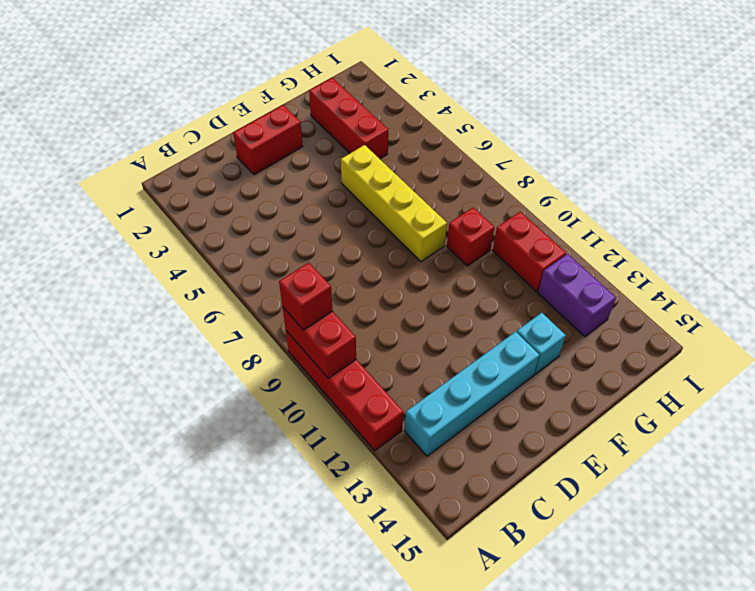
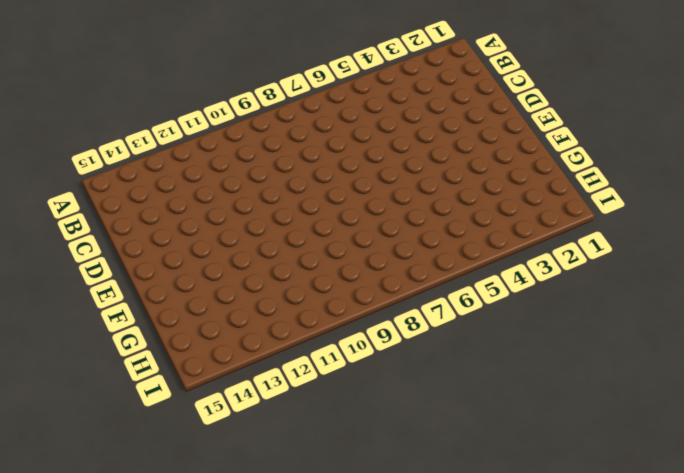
none -> red brick A9:A12 level 1
none -> cyan brick B13:E13 level 1

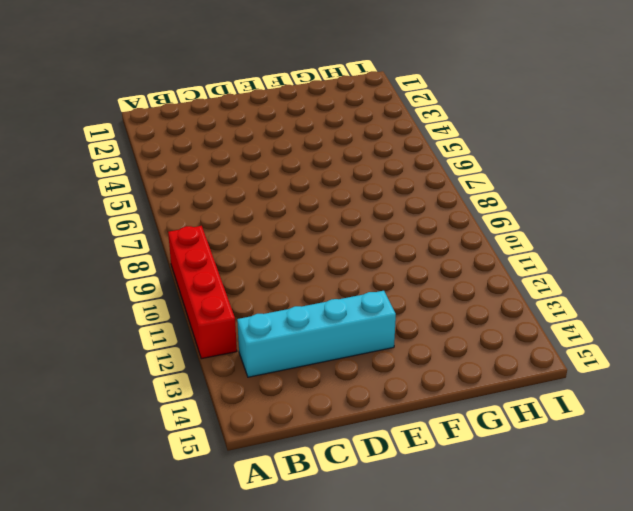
none -> red brick D2:E2 level 1
none -> yellow brick F5:F8 level 1

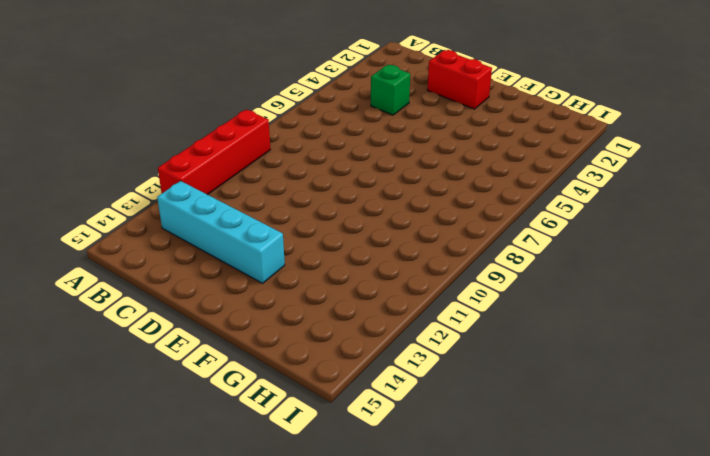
green brick C4 level 1 -> none
none -> yellow brick F5:F8 level 1
none -> cyan brick F13 level 1

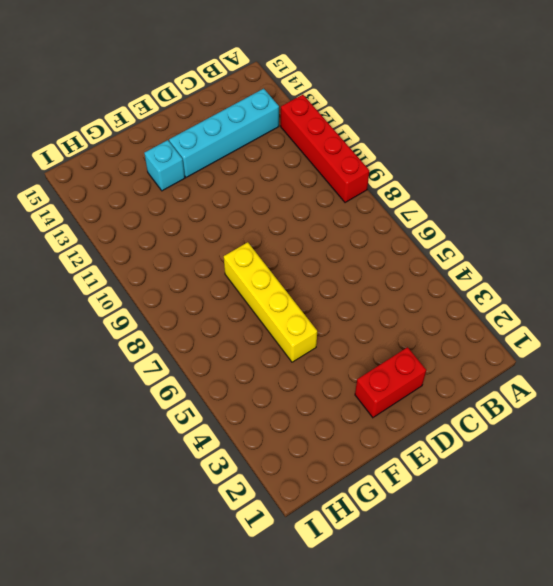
none -> red brick G2:G4 level 1
none -> red brick G9 level 1

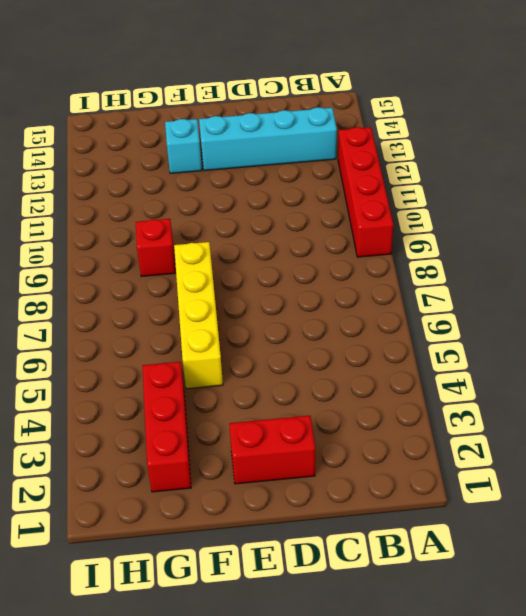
none -> red brick H10:H11 level 1
none -> purple brick H12:H13 level 1

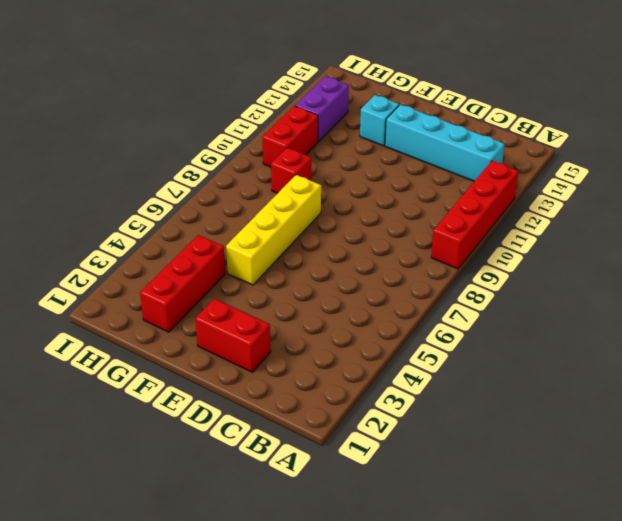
none -> red brick A9:A10 level 2
none -> red brick A9 level 3

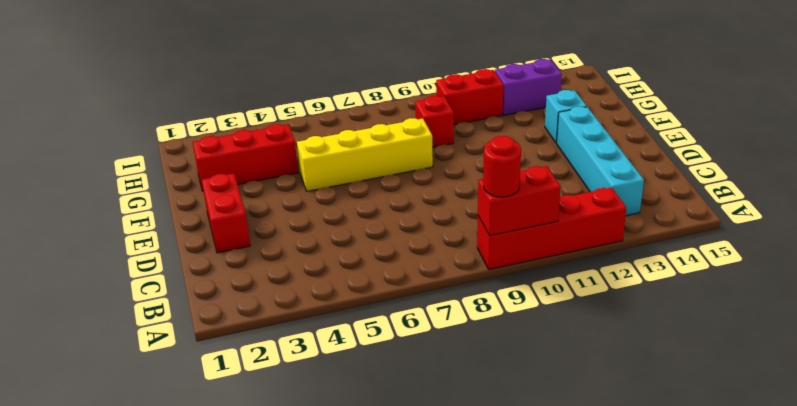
red round brick A9 level 3 -> red brick A9 level 3

